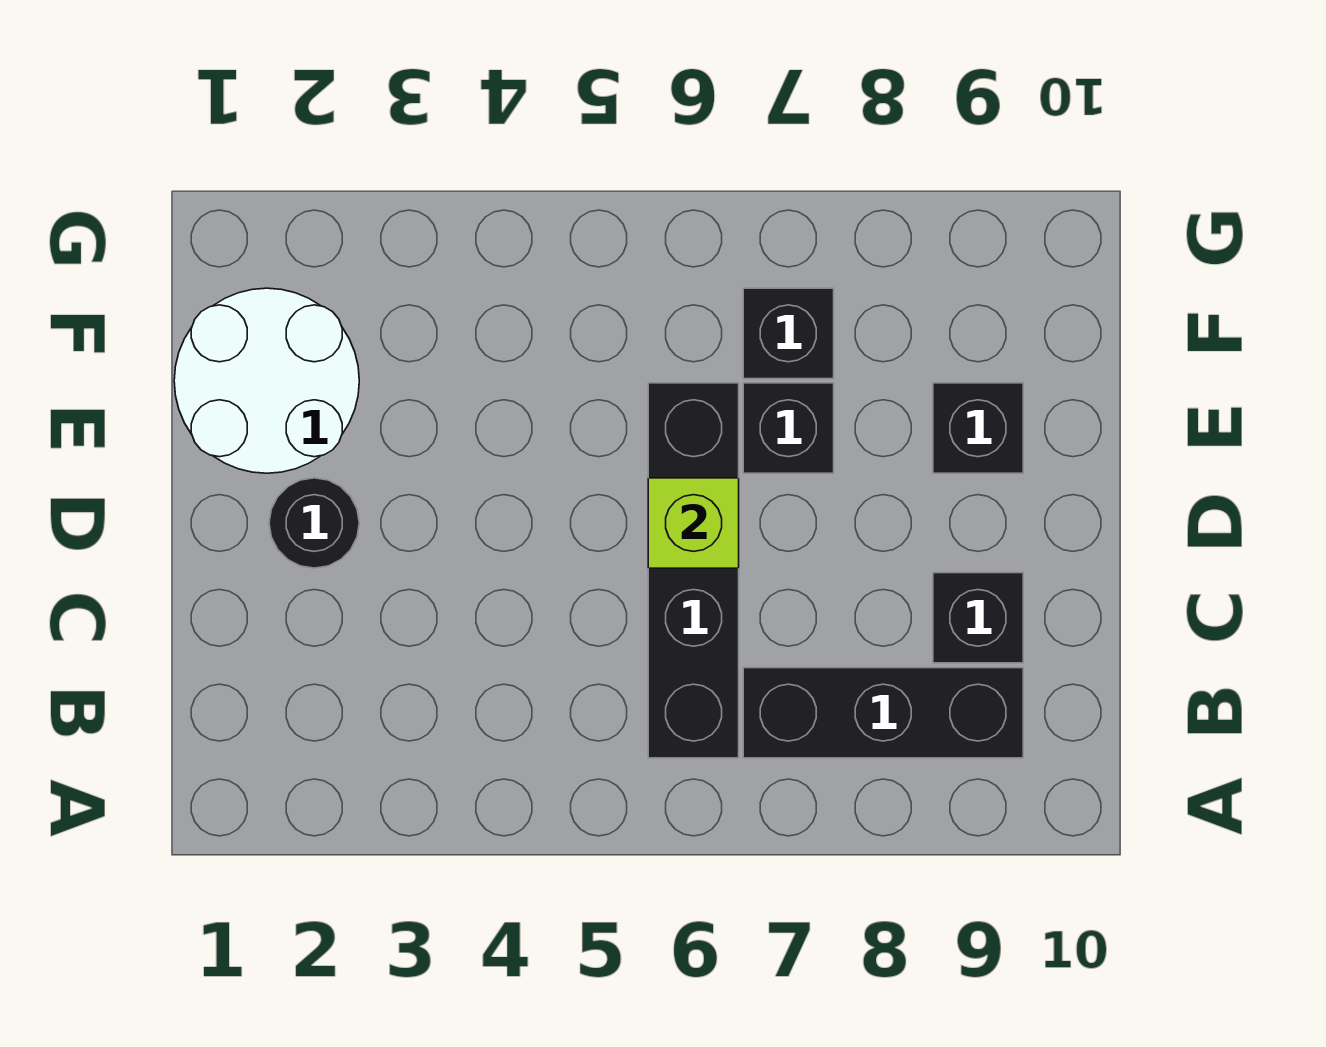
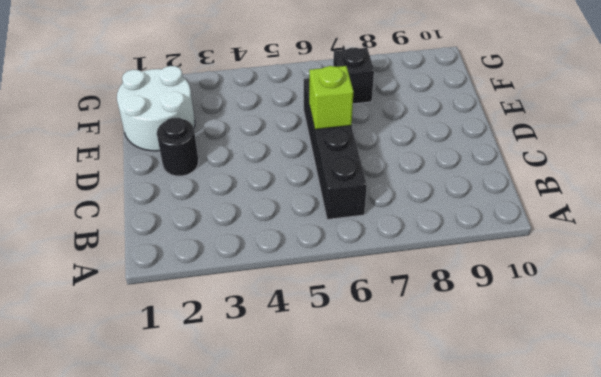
none -> black brick B7:B9 level 1
none -> black brick C9 level 1

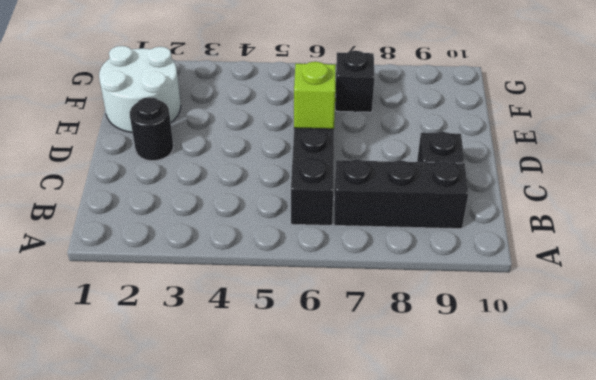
none -> black brick E7 level 1
none -> black brick E9 level 1

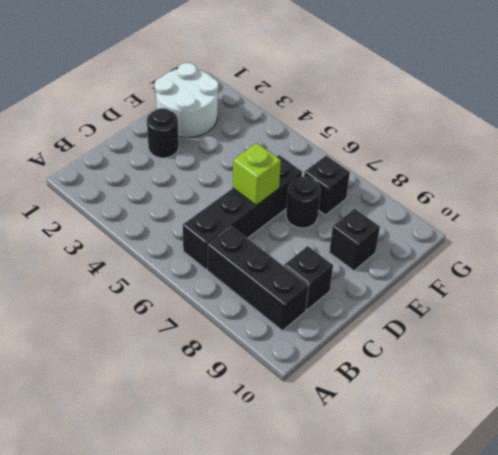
black round brick E7 level 1 -> black brick E7 level 1

